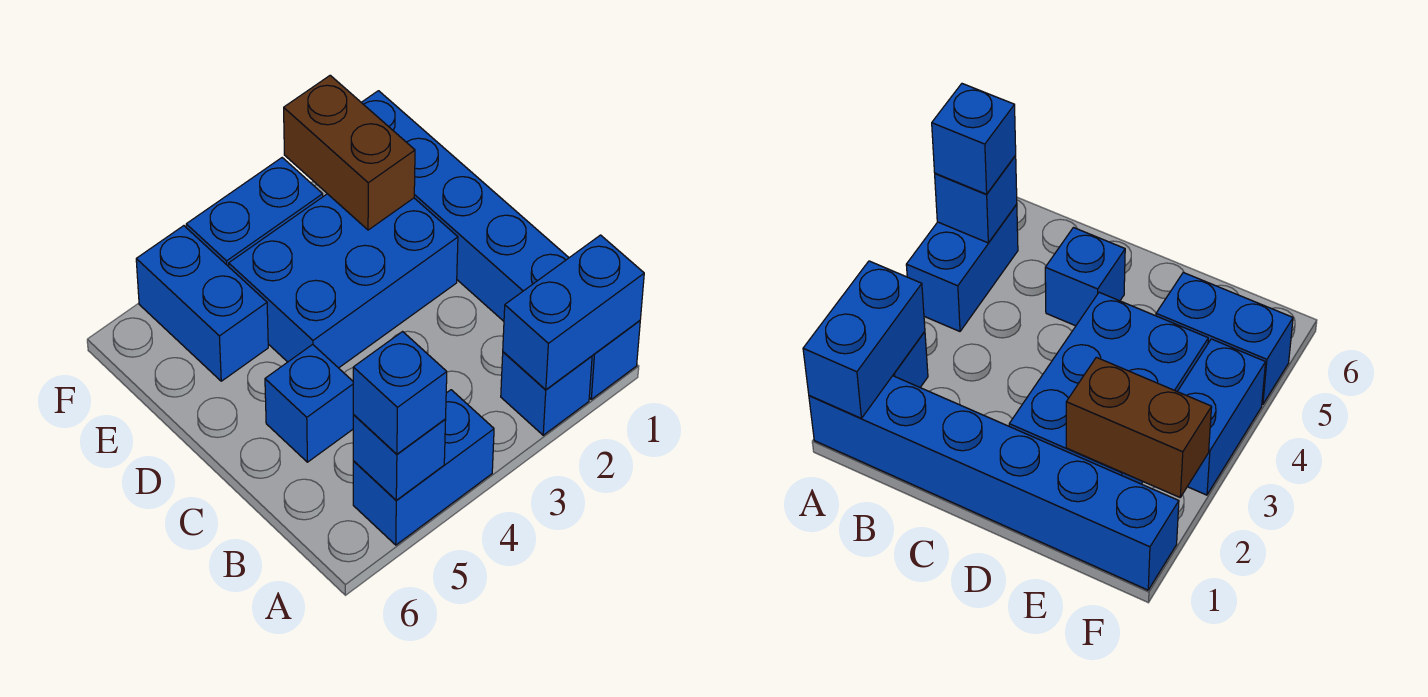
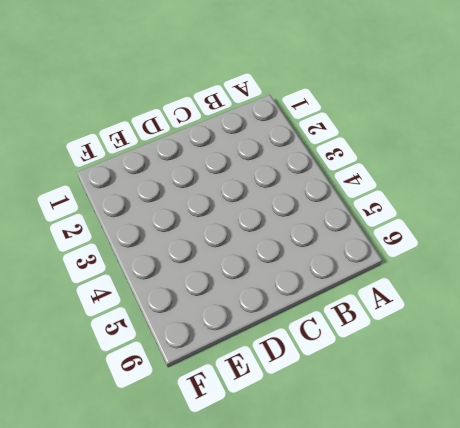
none -> blue brick A1:F1 level 1
none -> blue brick A2 level 1

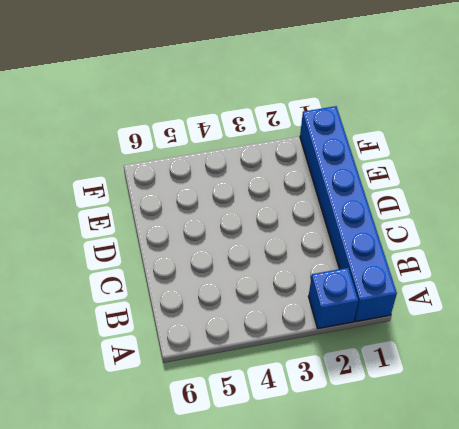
none -> blue brick A4:A5 level 1
none -> blue brick C5 level 1

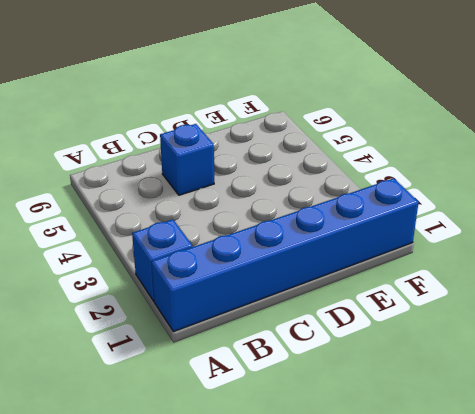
none -> blue brick A4:A5 level 1
none -> blue brick D2:E4 level 1

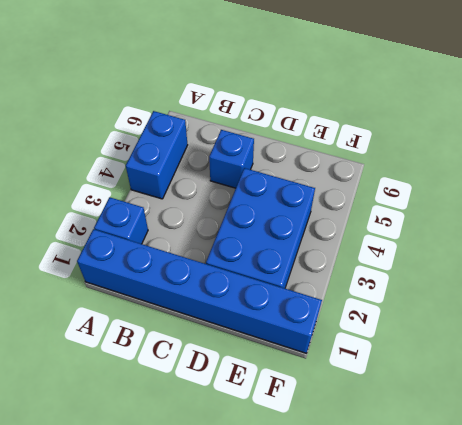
none -> blue brick E5:F5 level 1
none -> blue brick F3:F4 level 1

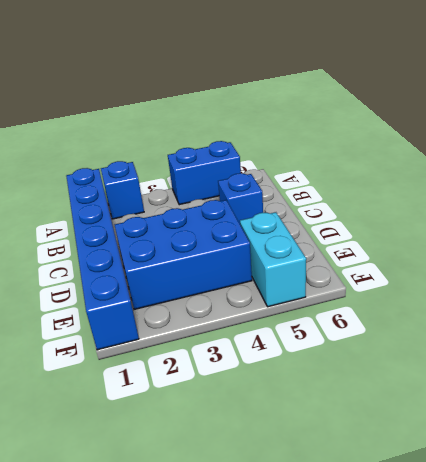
cyan brick E5:F5 level 1 -> blue brick E5:F5 level 1
none -> blue brick F3:F4 level 1
none -> blue brick A1:A2 level 2

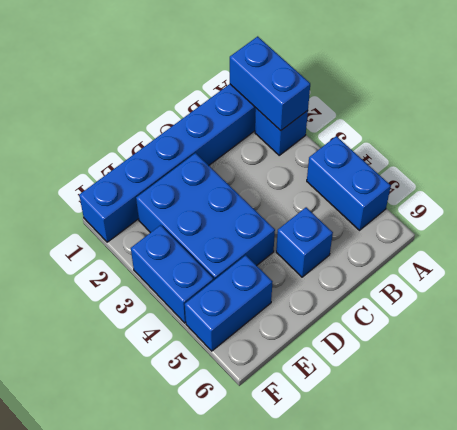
none -> blue brick A5 level 2
none -> brown brick E2:F2 level 2

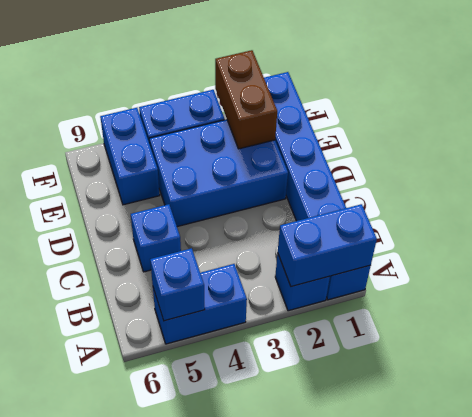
none -> blue brick A5 level 3

